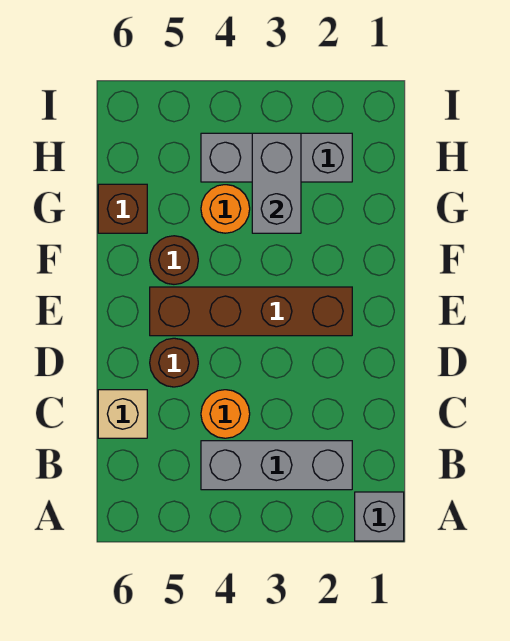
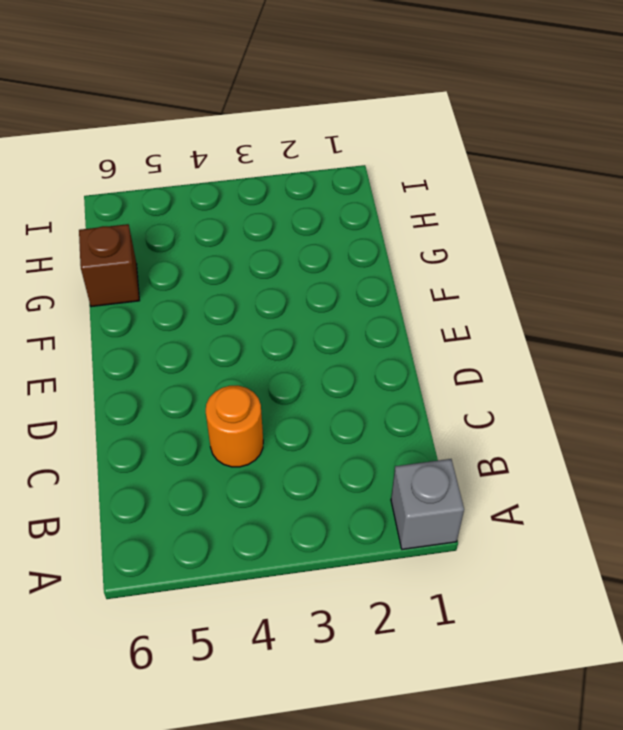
none -> grey brick B2:B4 level 1
none -> tan brick C6 level 1

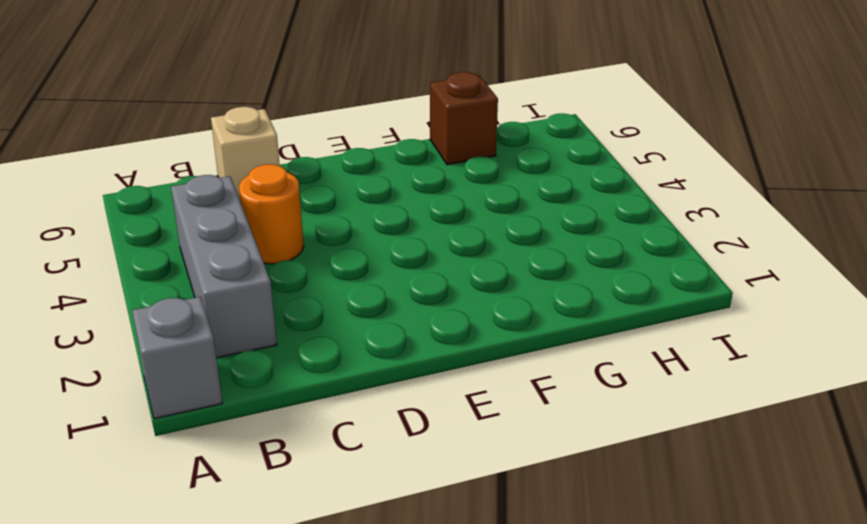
none -> brown round brick D5 level 1
none -> brown brick E2:E5 level 1

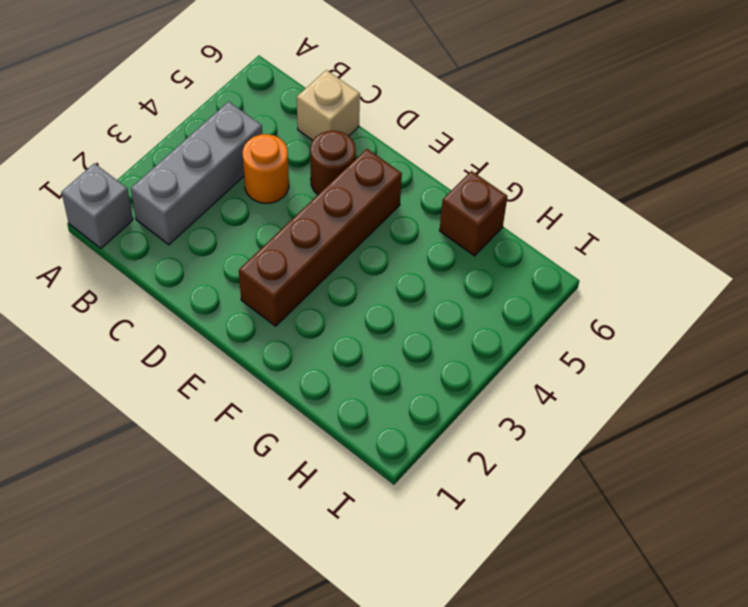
none -> brown round brick F5 level 1
none -> orange round brick G4 level 1

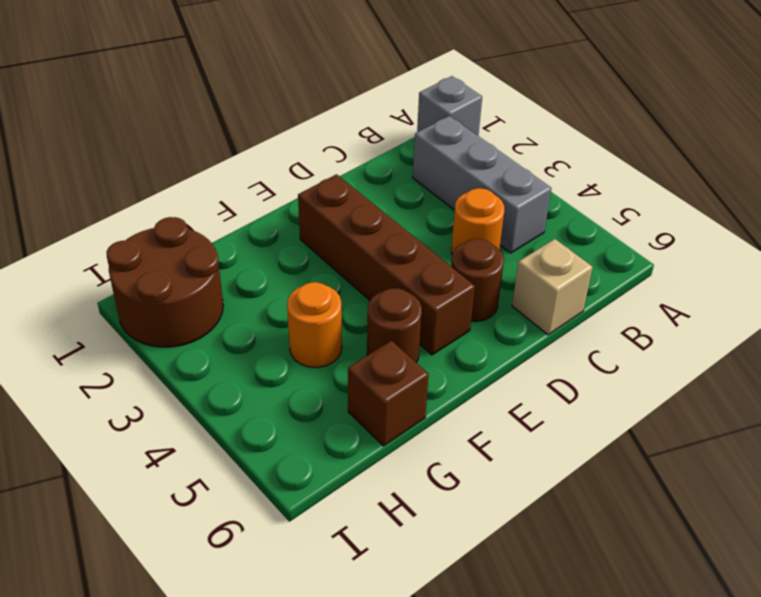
brown round brick H1:I2 level 1 -> grey brick H2:H4 level 1
none -> grey brick G3:H3 level 2

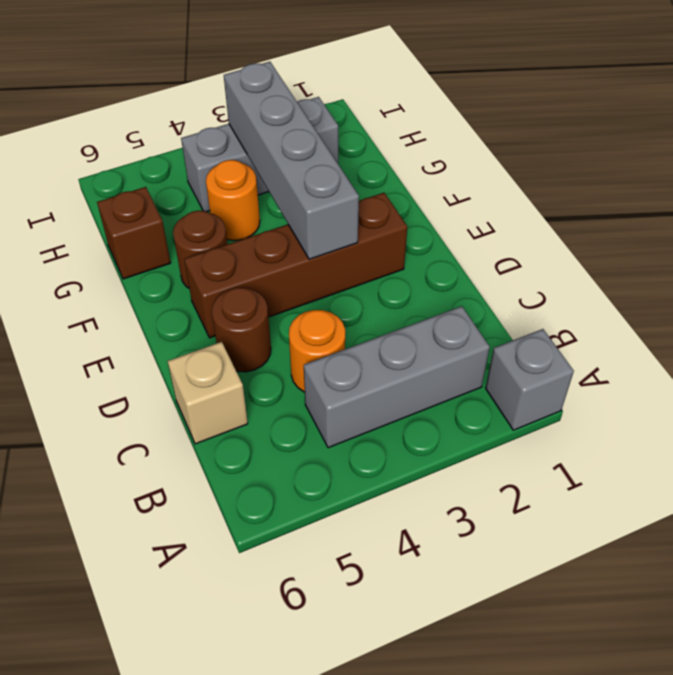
grey brick E3:H3 level 2 -> grey brick G3:H3 level 2

